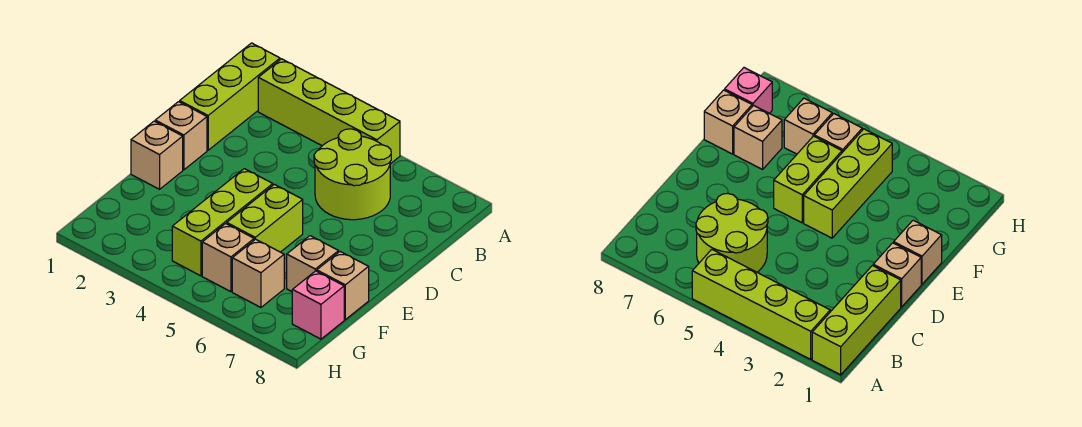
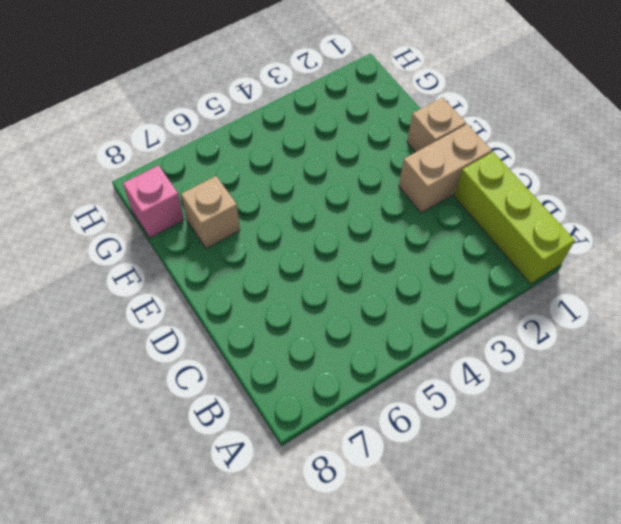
tan brick D1:D2 level 1 -> tan brick D1 level 1
none -> lime brick A2:A5 level 1
none -> lime round brick B5:C6 level 1
none -> lime brick E4:G4 level 1

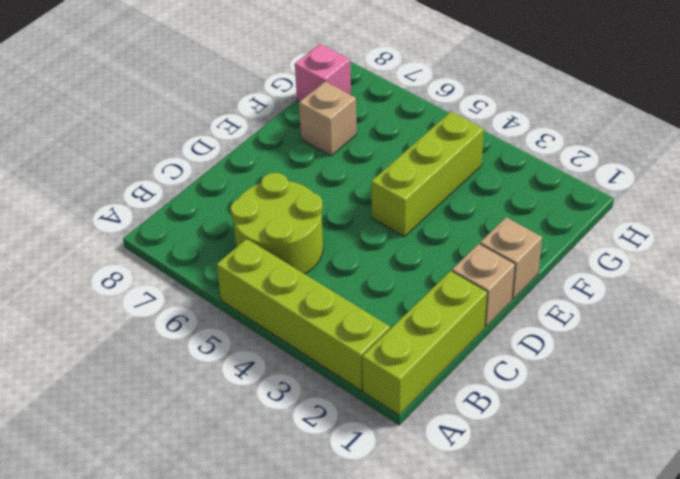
none -> lime brick E5:F5 level 1
none -> tan brick F8 level 1
none -> tan brick G5 level 1

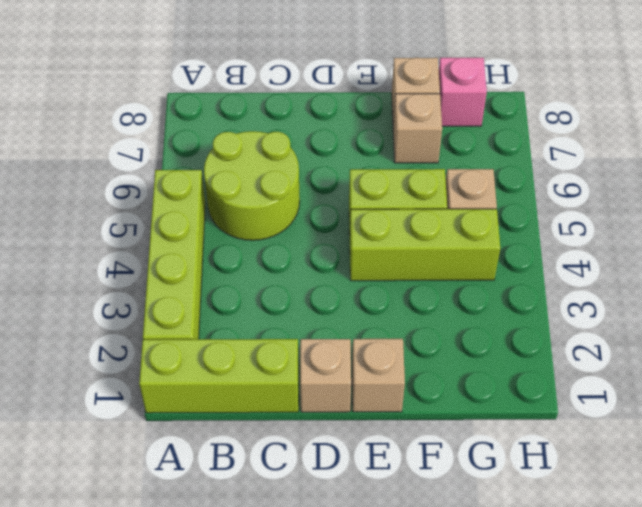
none -> tan brick G6 level 1

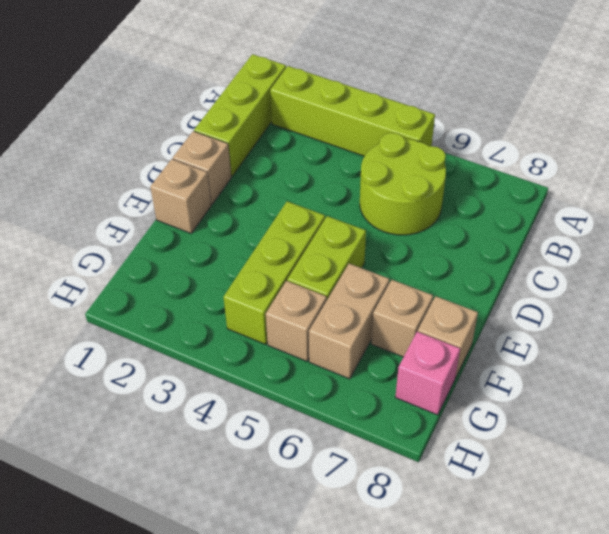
tan brick F6:G6 level 1 -> tan brick G6 level 1

